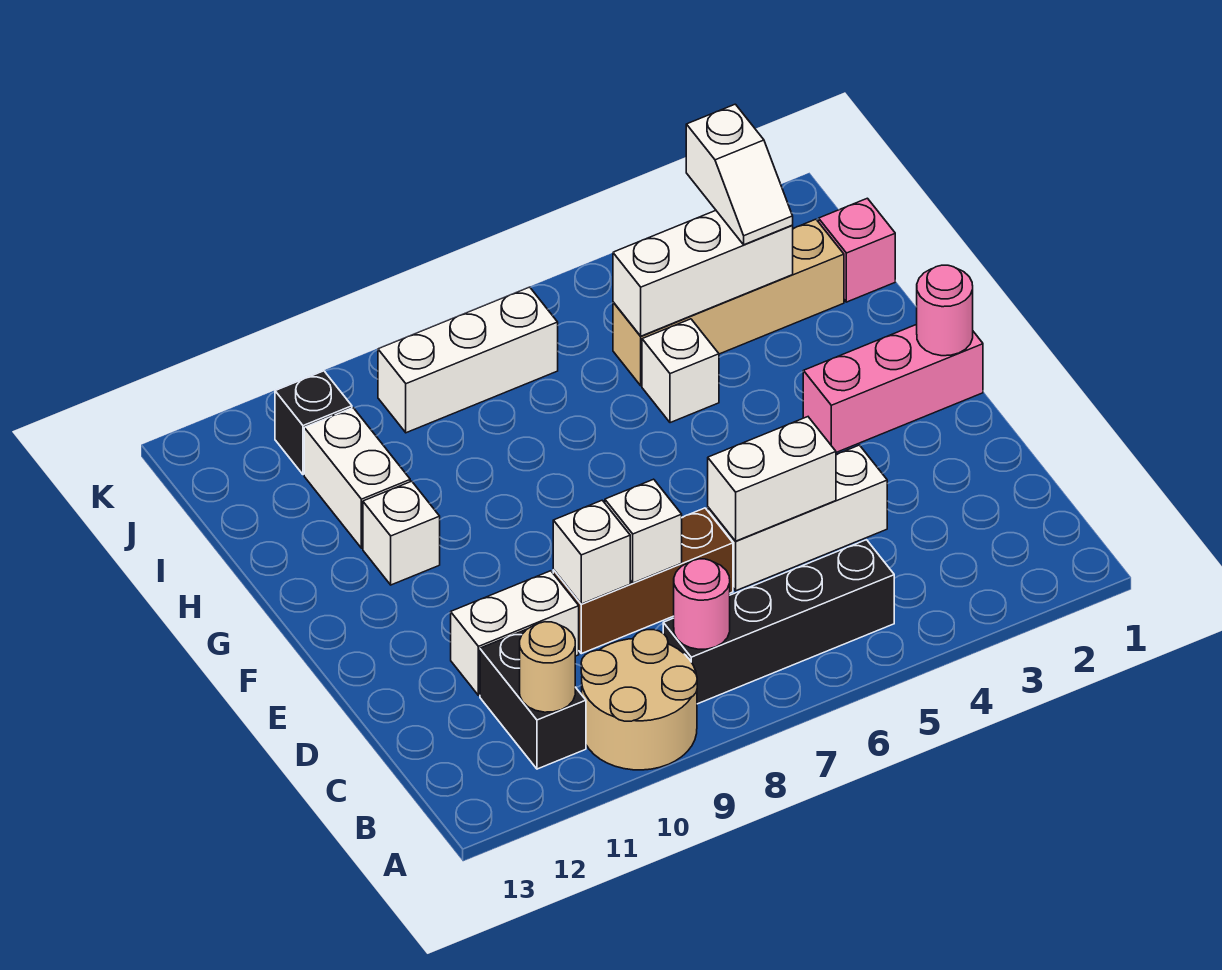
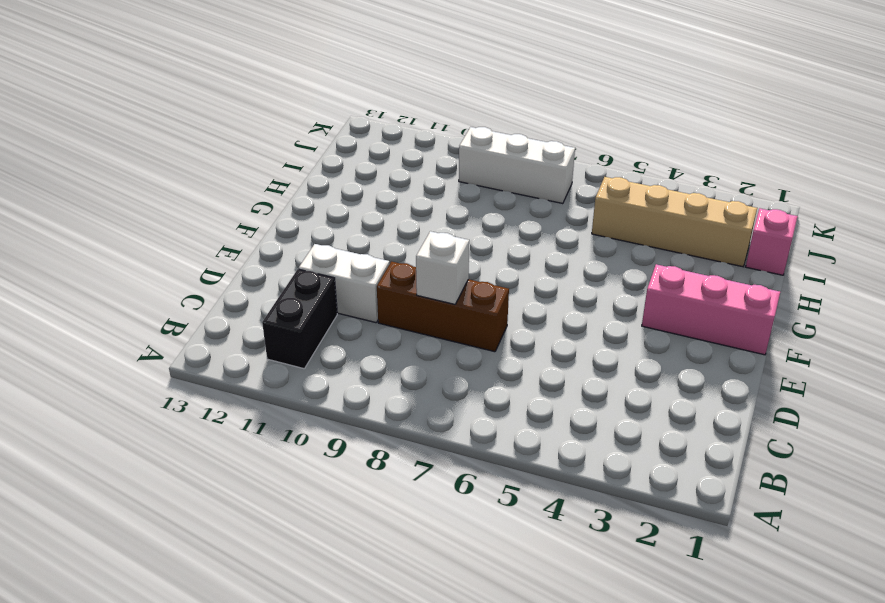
none -> tan round brick A9:B10 level 1
none -> black brick B5:B8 level 1
none -> white brick D4:D6 level 1

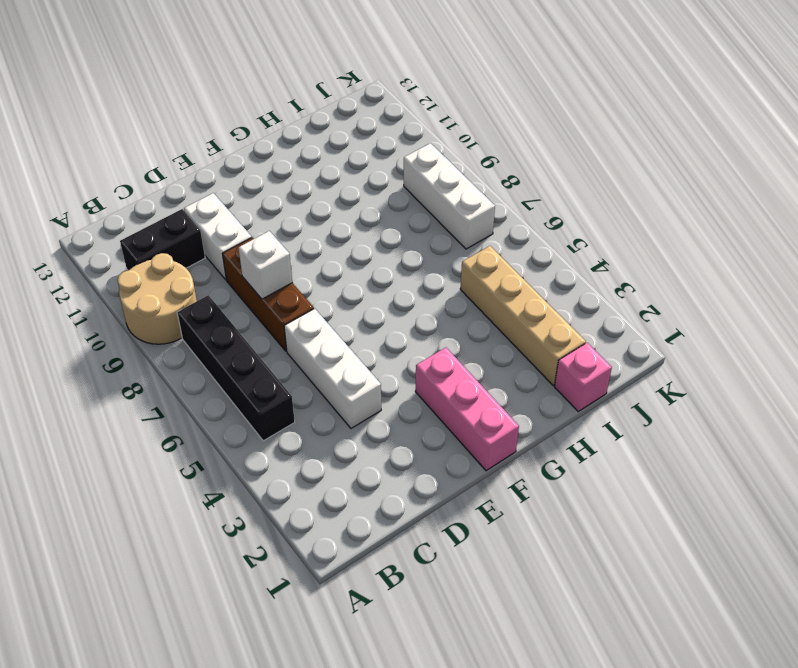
none -> white brick G11 level 1
none -> white brick H5 level 1
none -> white brick H11:I11 level 1

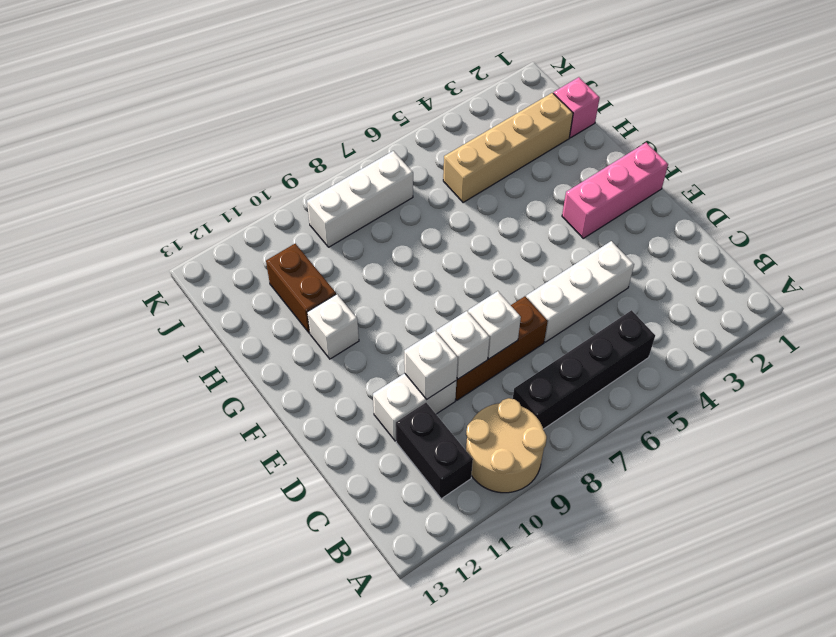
white brick D10 level 2 -> white brick H5 level 1
brown brick H11:I11 level 1 -> white brick H11:I11 level 1
none -> black brick J11 level 1
none -> pink round brick B8 level 2
none -> tan round brick B11 level 2

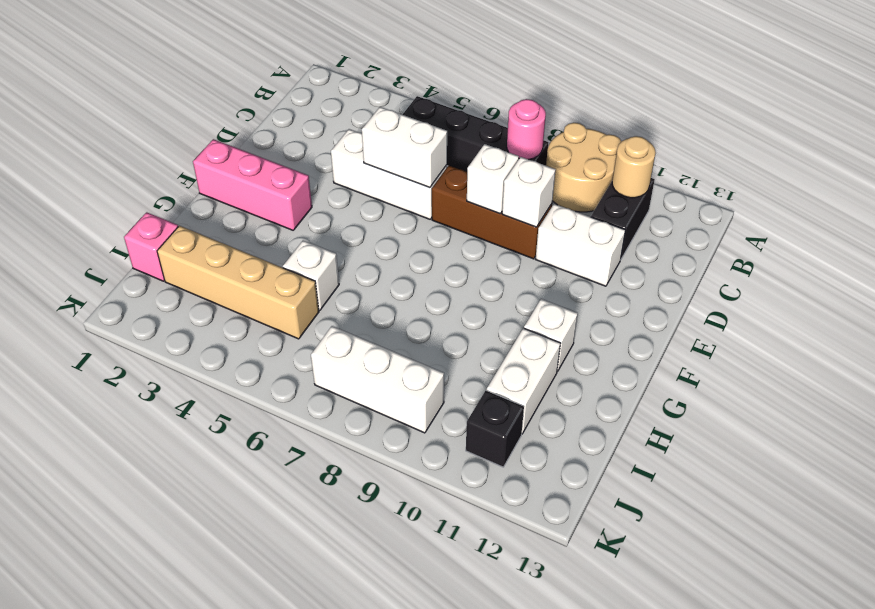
none -> pink round brick F1 level 2
none -> white brick I3:I5 level 2
none -> white slope I3:J3 level 3 top J

